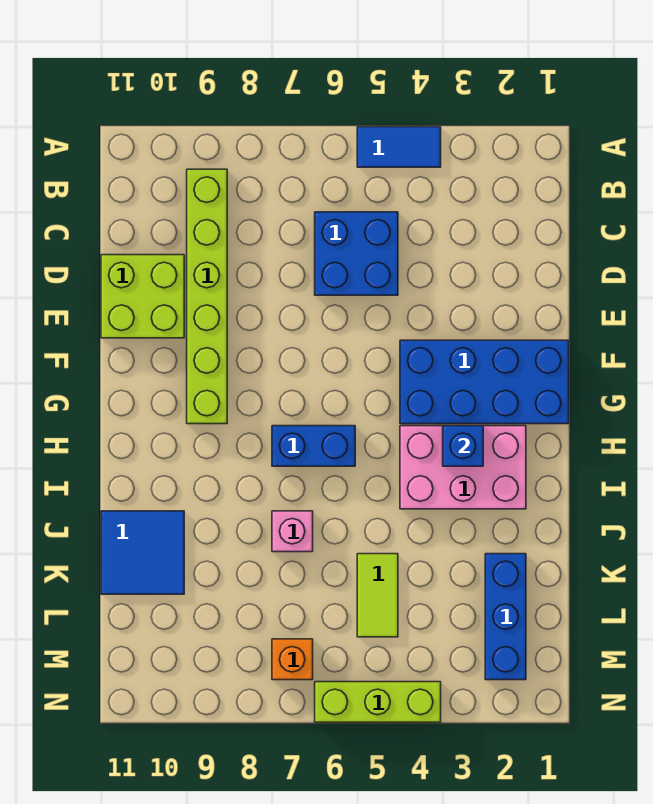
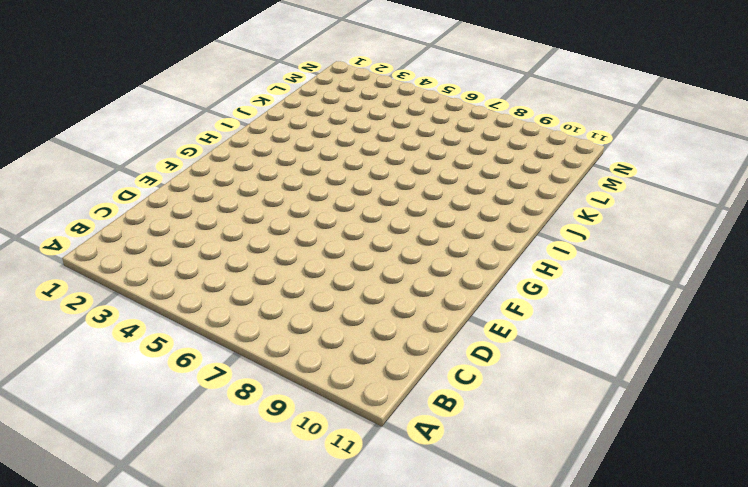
none -> blue tile A4:A5 level 1
none -> lime brick B9:G9 level 1
none -> blue brick C5:D6 level 1

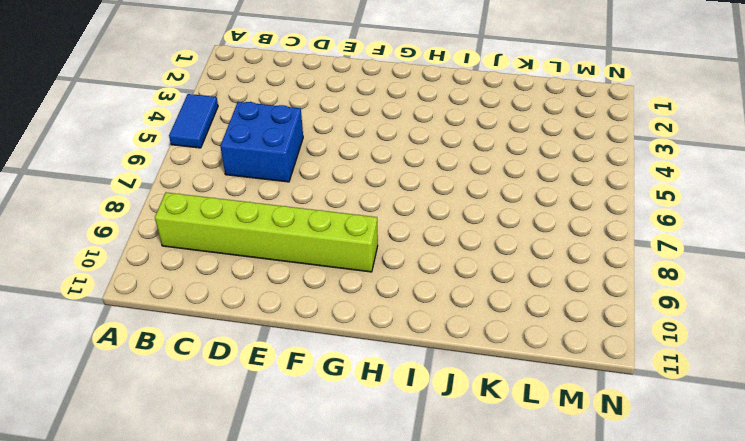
none -> lime brick D10:E11 level 1
none -> blue brick F1:G4 level 1
none -> pink brick H2:I4 level 1

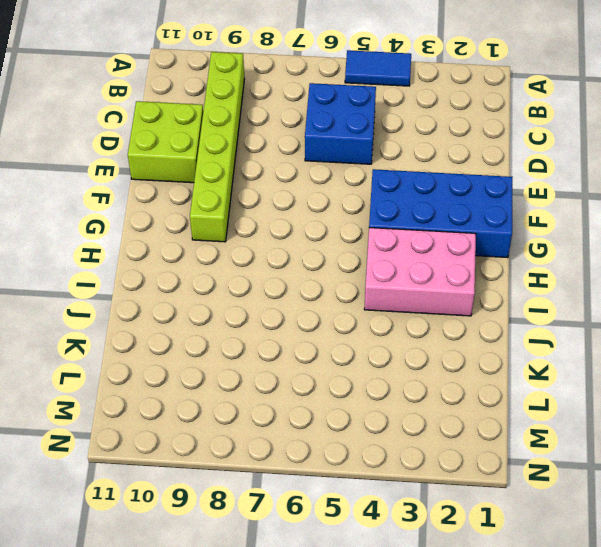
none -> blue brick H6:H7 level 1
none -> pink brick J7 level 1
none -> blue tile J10:K11 level 1

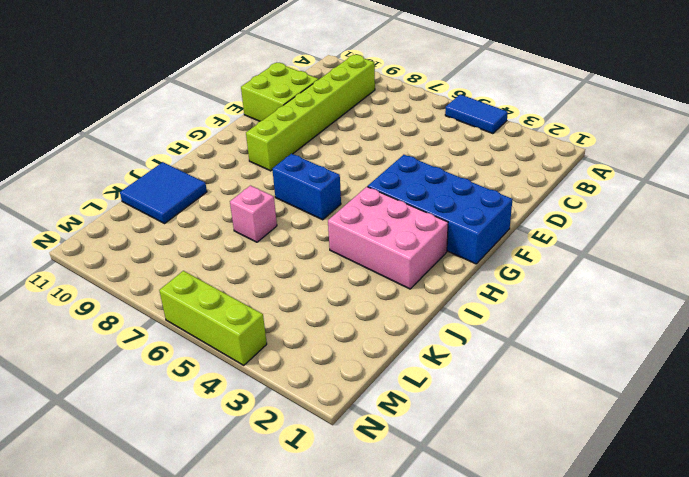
none -> blue brick C5:D6 level 1
none -> blue brick K2:M2 level 1
none -> lime tile K5:L5 level 1

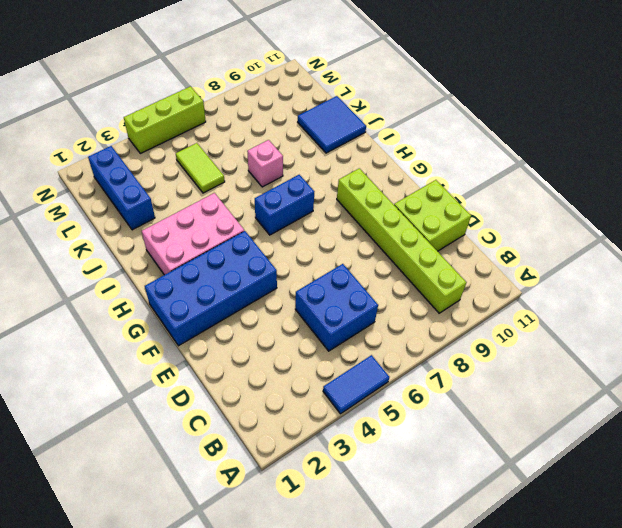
none -> orange brick M7 level 1
none -> blue brick H3 level 2

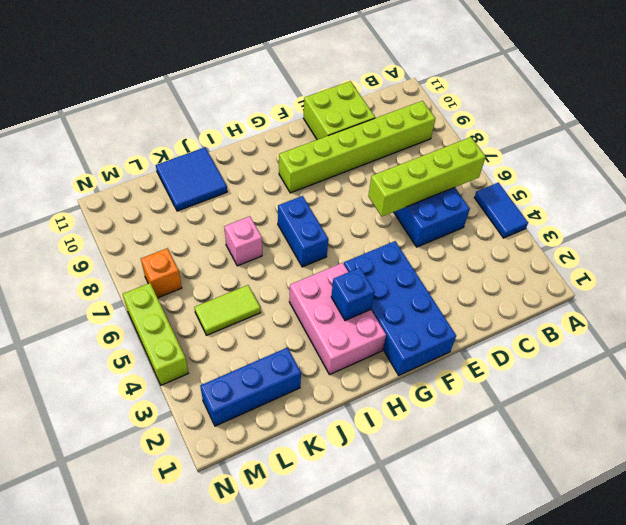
lime brick B6:E6 level 2 -> none

